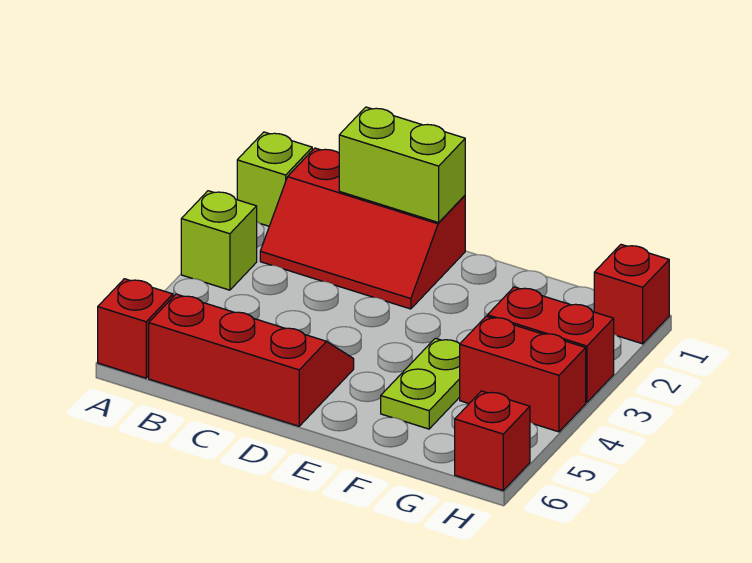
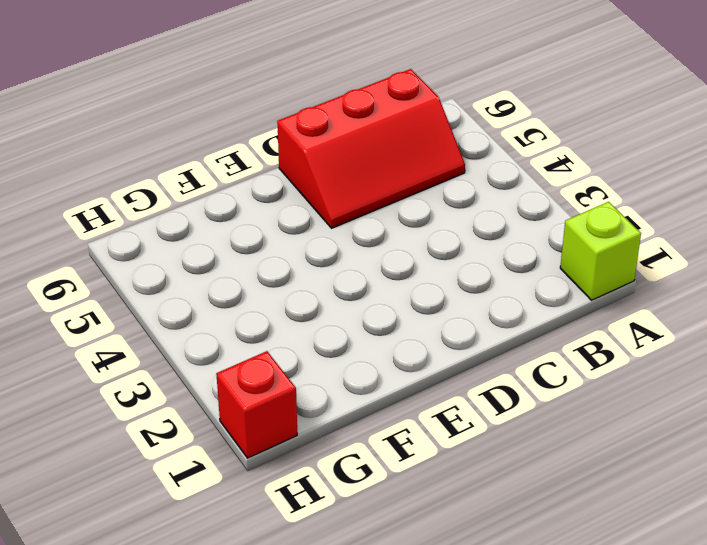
none -> lime brick A3 level 1
none -> red brick A6 level 1

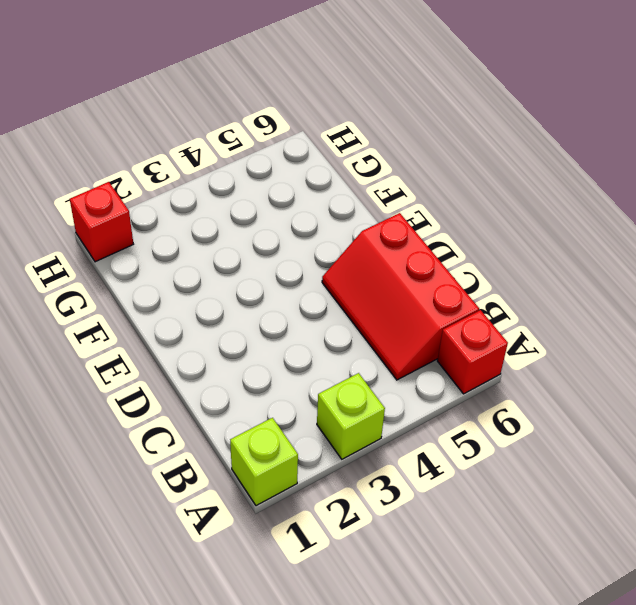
none -> red slope B1:D2 level 1 top 1
none -> lime plate F4:F5 level 1

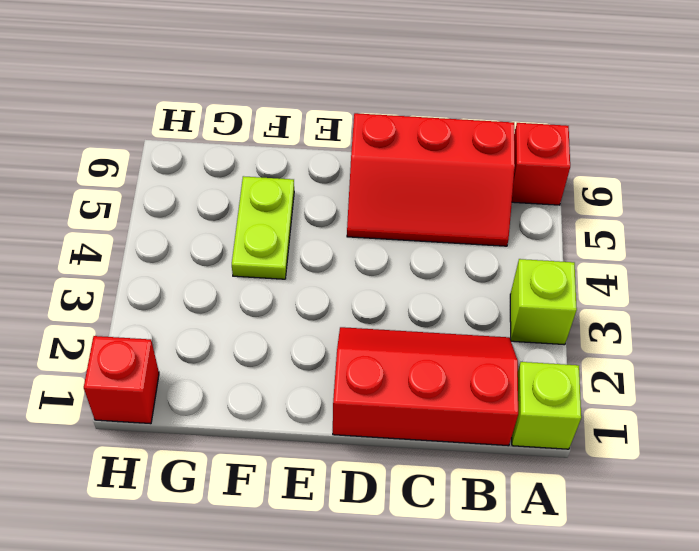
none -> red brick G3:H3 level 1
none -> red brick G4:H4 level 1

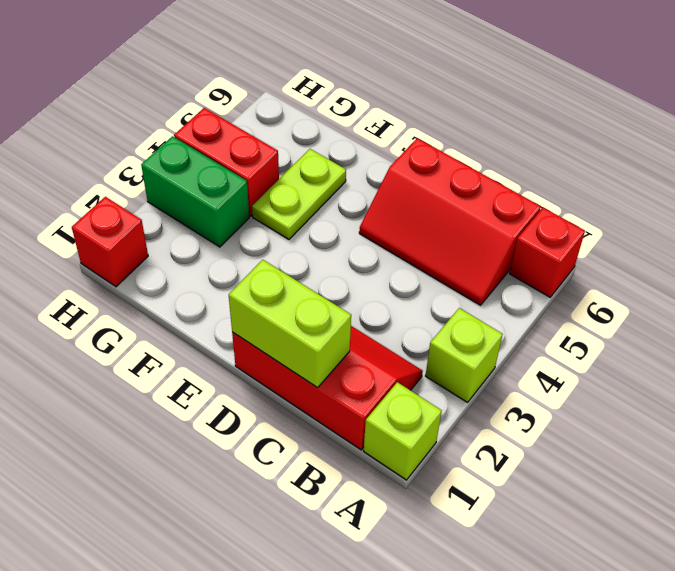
green brick G3:H3 level 1 -> red brick G3:H3 level 1
none -> red brick H6 level 1

